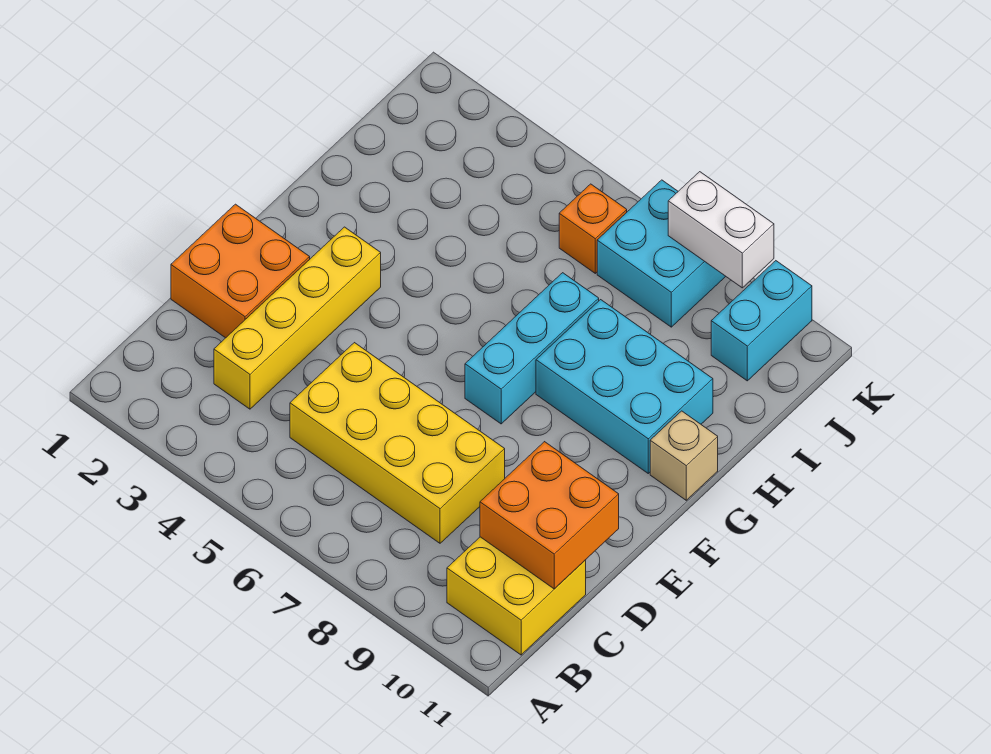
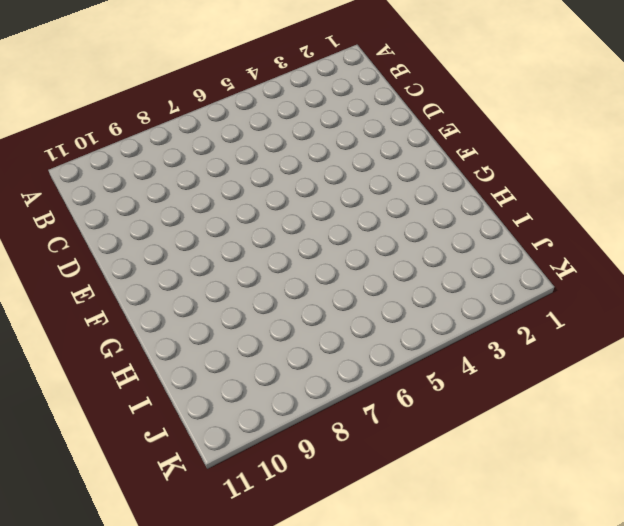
none -> yellow brick B10:C11 level 1
none -> yellow brick C3:F3 level 1
none -> yellow brick C5:D8 level 1

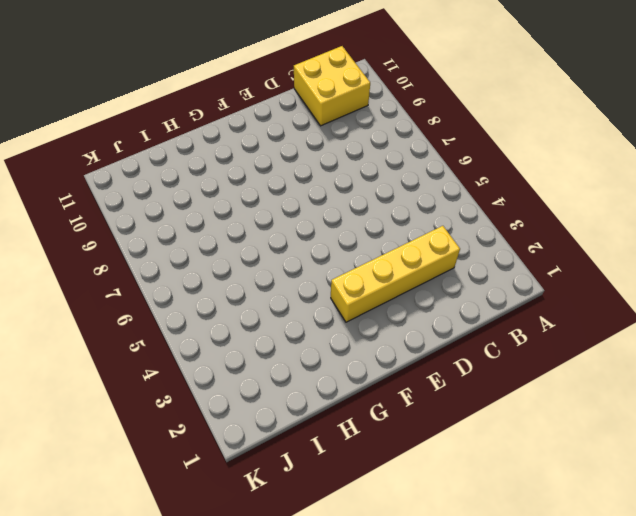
none -> yellow brick C5:D8 level 1
none -> orange brick D1:E2 level 1
none -> cyan brick F7:H7 level 1

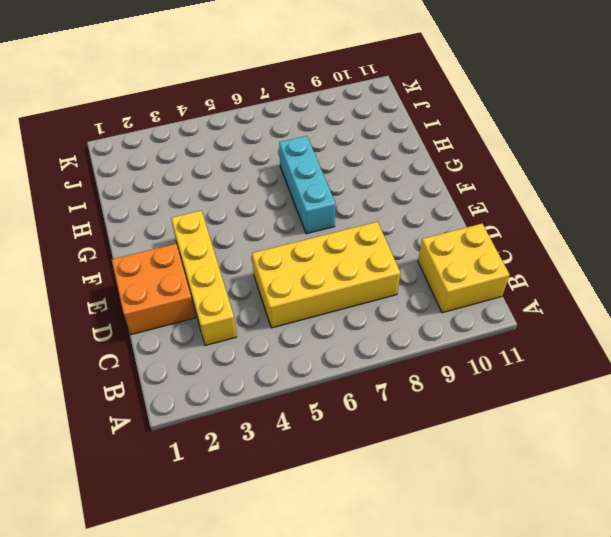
none -> cyan brick G8:H10 level 1
none -> tan brick G11 level 1
none -> orange brick J6 level 1

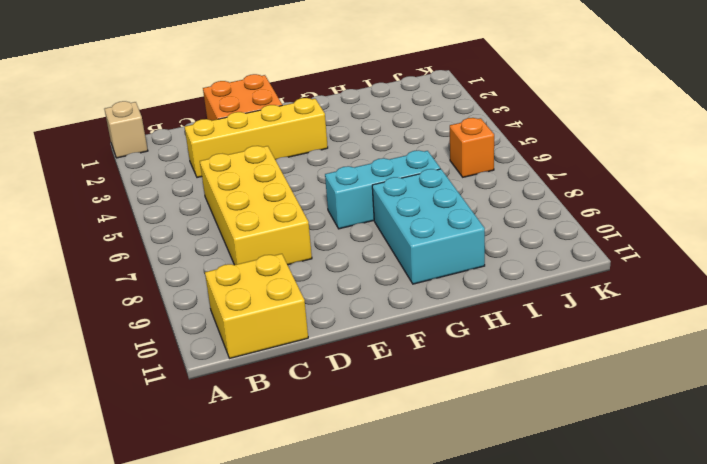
tan brick A1 level 1 -> tan brick G11 level 1
none -> cyan brick J7:K8 level 1
none -> cyan brick J10:K10 level 1
none -> orange brick C10:D11 level 2

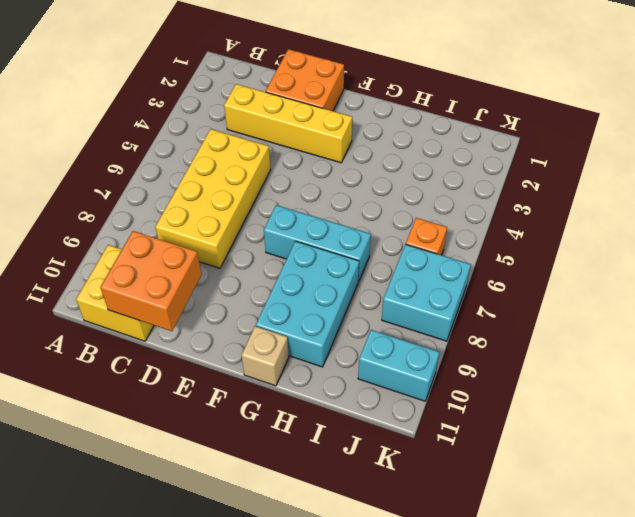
none -> white brick K8:K9 level 2

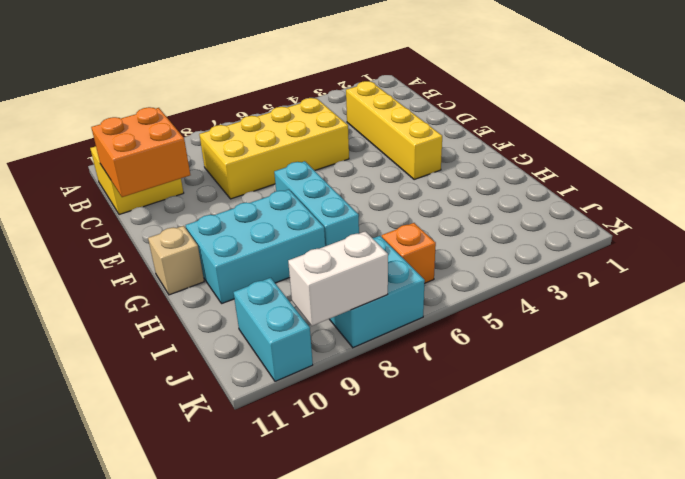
none -> orange brick D1:E2 level 1

